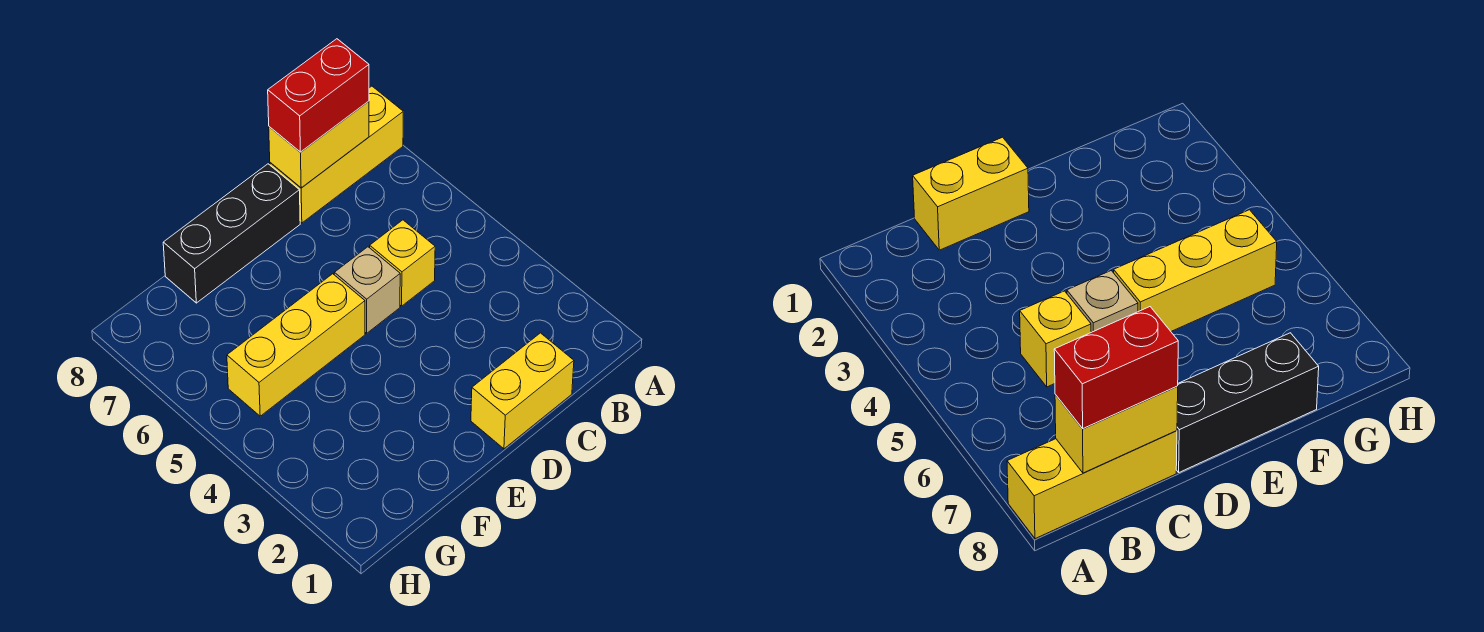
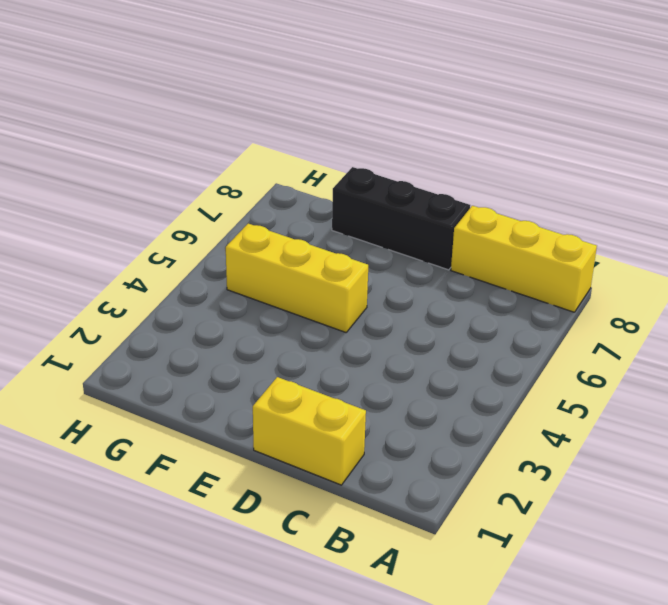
none -> yellow brick C5 level 1
none -> tan brick D5 level 1

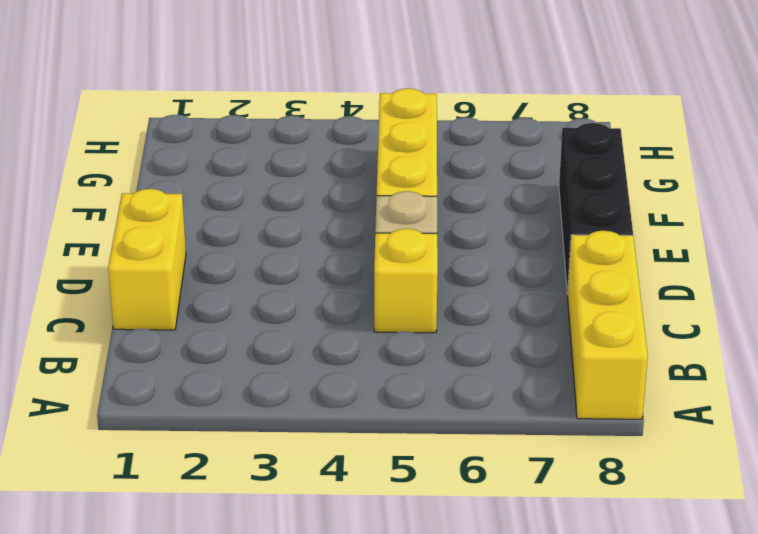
none -> yellow brick B8:C8 level 2
none -> red brick B8:C8 level 3

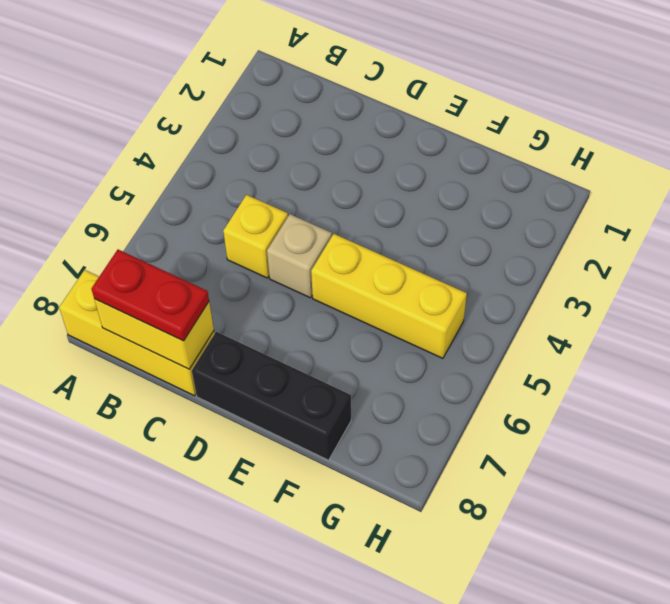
red plate B8:C8 level 3 -> red brick B8:C8 level 3
none -> yellow brick C1:D1 level 1

